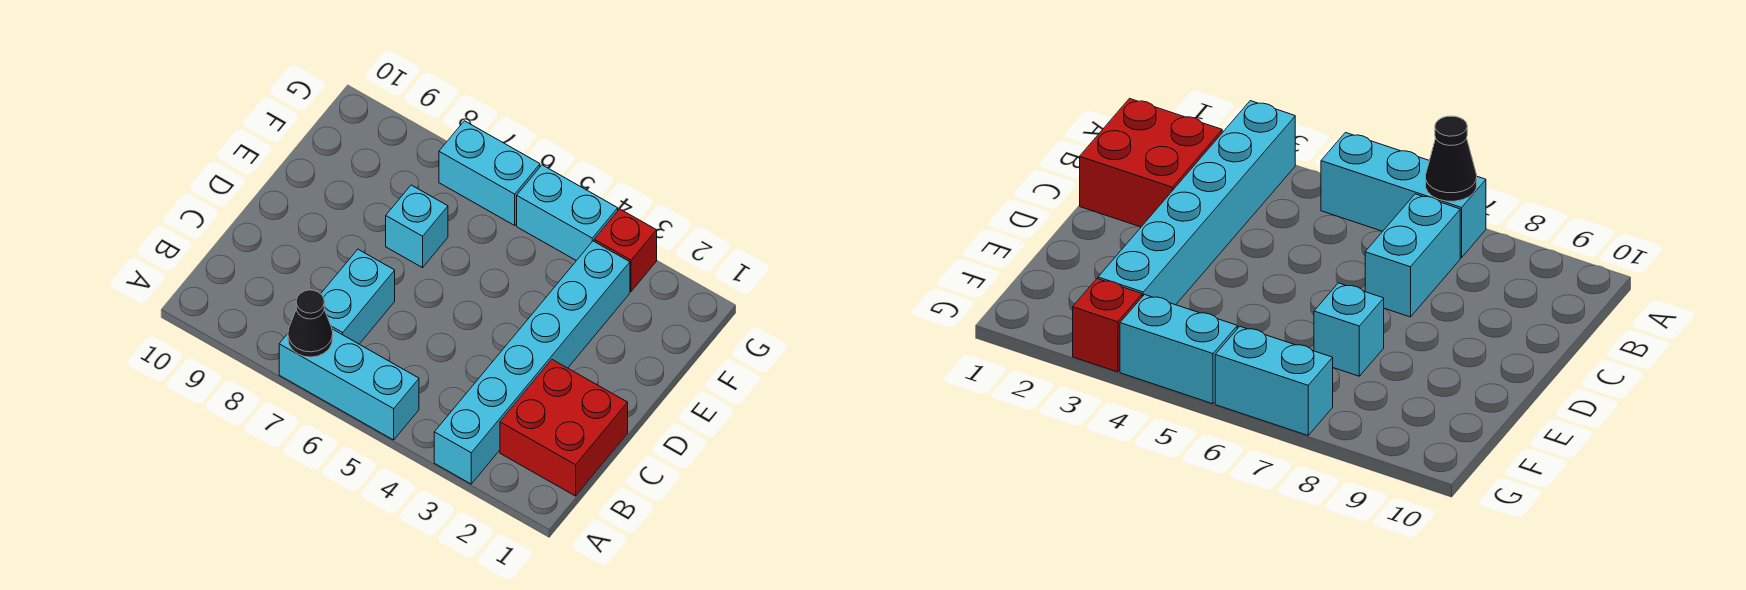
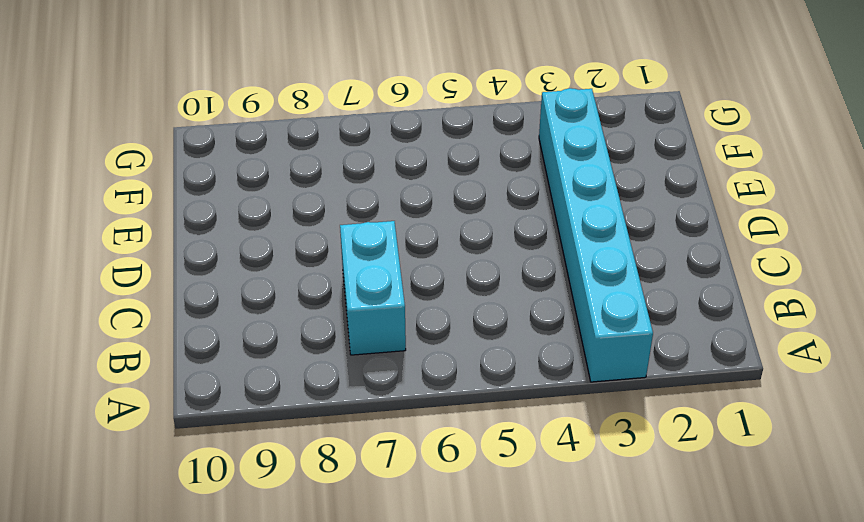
none -> cyan brick A5:A7 level 1
none -> red brick B1:C2 level 1

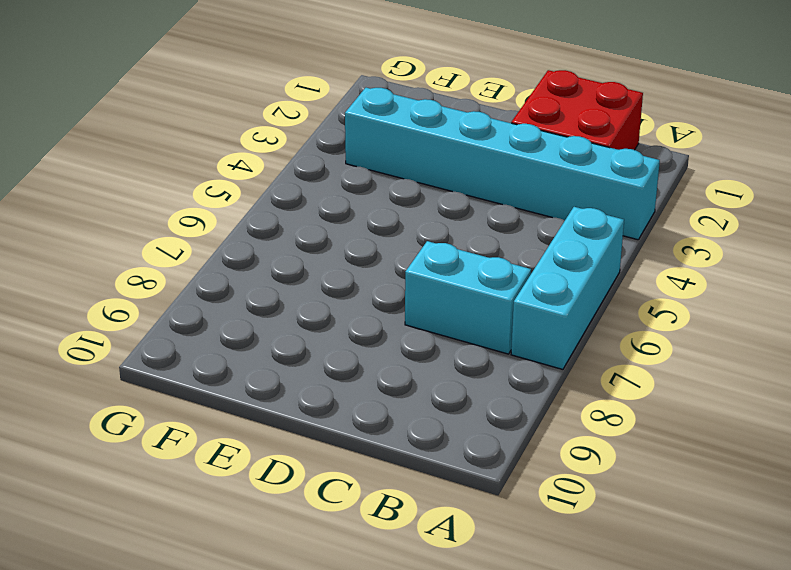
none -> cyan brick E7 level 1
none -> red brick G3 level 1

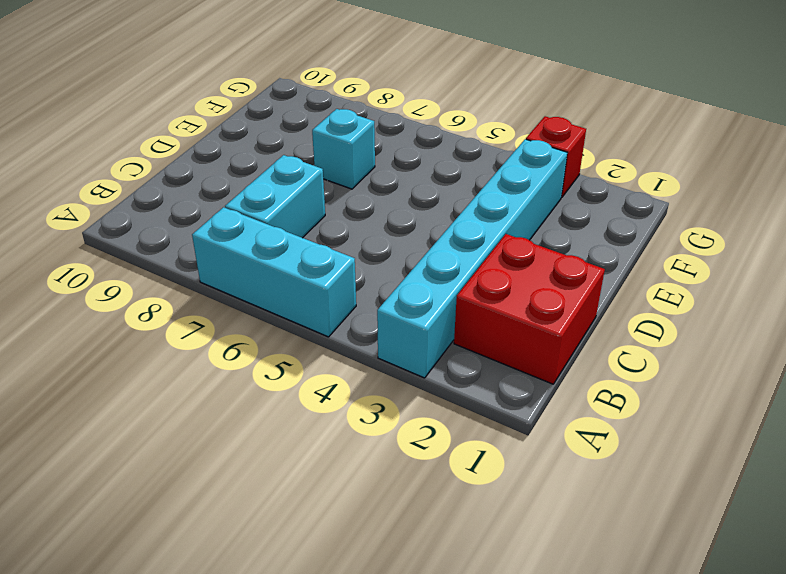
none -> cyan brick G4:G5 level 1
none -> cyan brick G6:G7 level 1

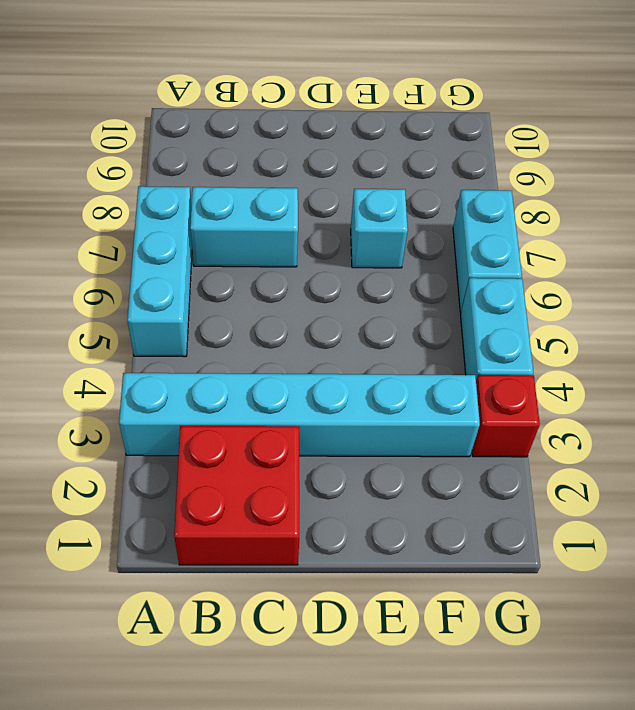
none -> black cone A7 level 2

